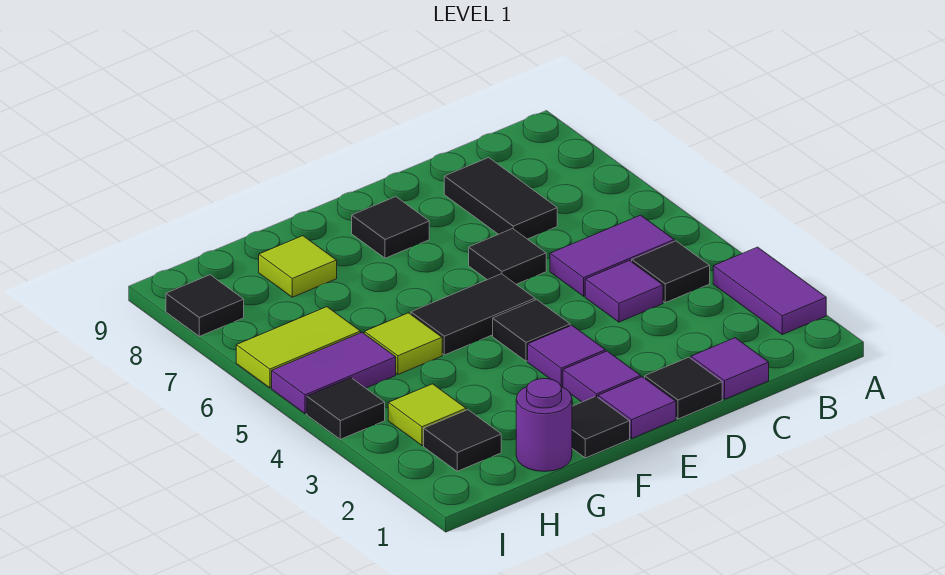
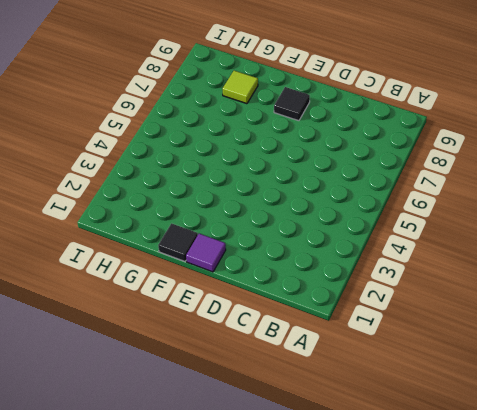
none -> purple tile A2:A3 level 1
none -> black tile B4 level 1
none -> purple tile B5:C5 level 1

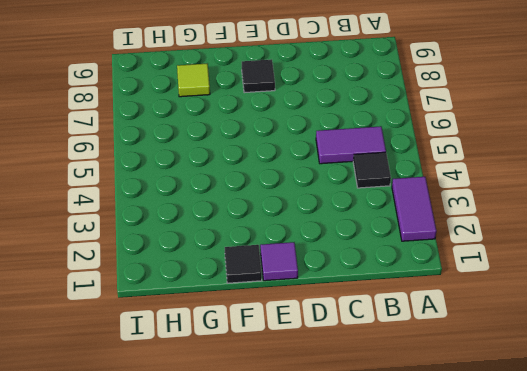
none -> purple tile C1 level 1
none -> purple tile C4 level 1
none -> black tile C7:C8 level 1

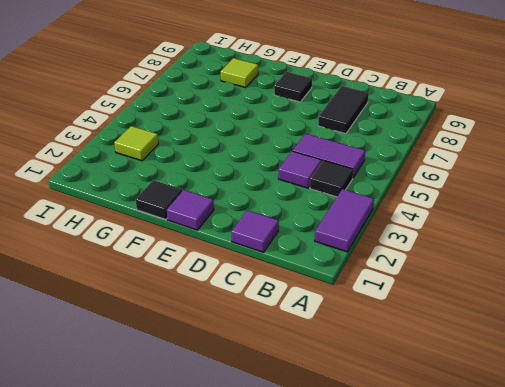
none -> black tile D1 level 1
none -> black tile D6 level 1
none -> purple tile E2 level 1

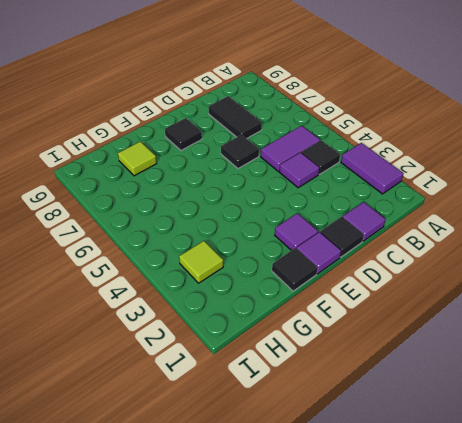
none -> purple tile E3 level 1
none -> black tile E4 level 1
none -> black tile E5:F5 level 1

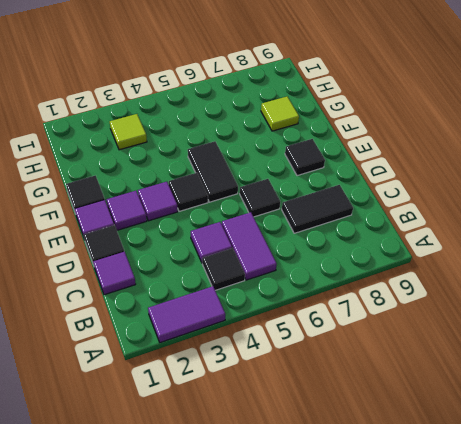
none -> purple round brick G1 level 1
none -> lime tile G5 level 1
none -> black tile H2 level 1

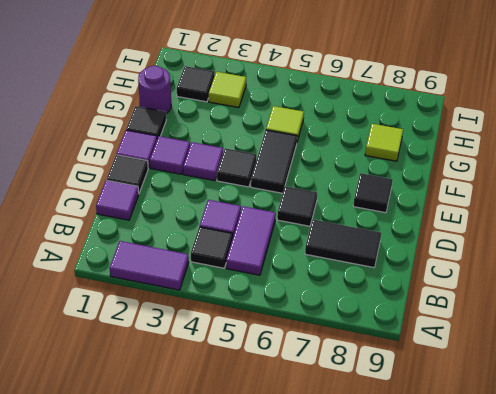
none -> purple tile H5:I5 level 1
none -> lime tile H6:I6 level 1
none -> black tile I4 level 1

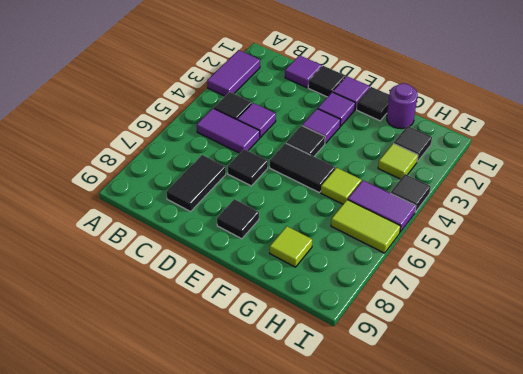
none -> black tile I8 level 1

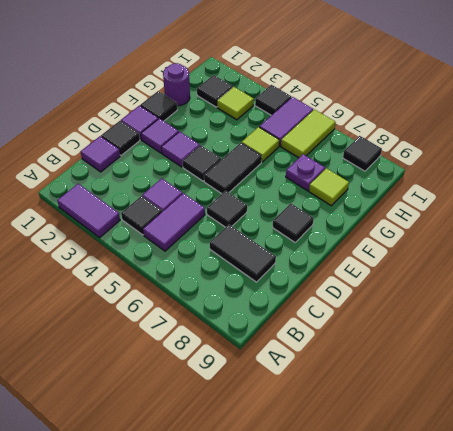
purple plate G7 level 1 -> none

